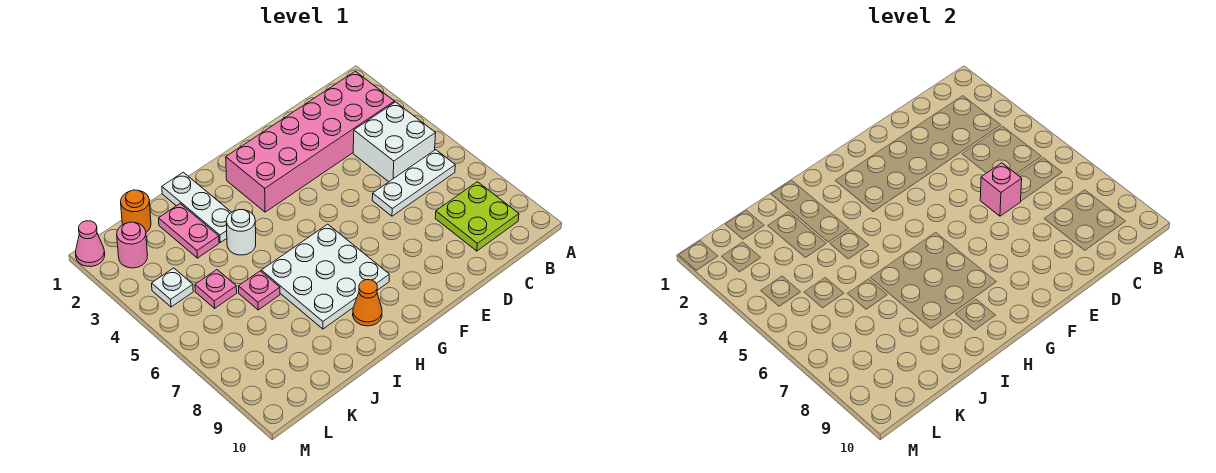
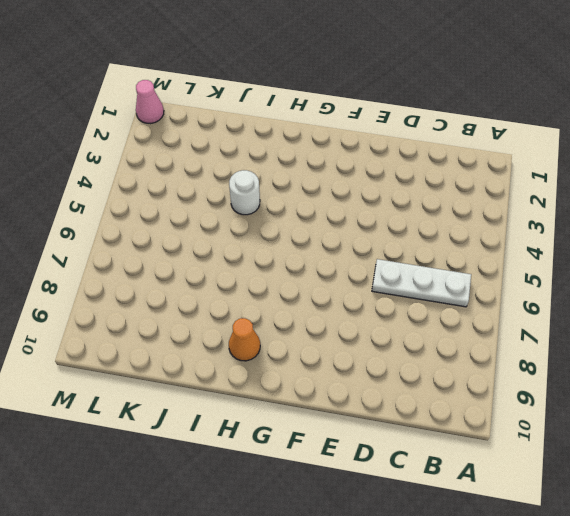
none -> pink brick B2:G3 level 1
none -> white brick B4:C5 level 1
none -> lime plate B8:C9 level 1

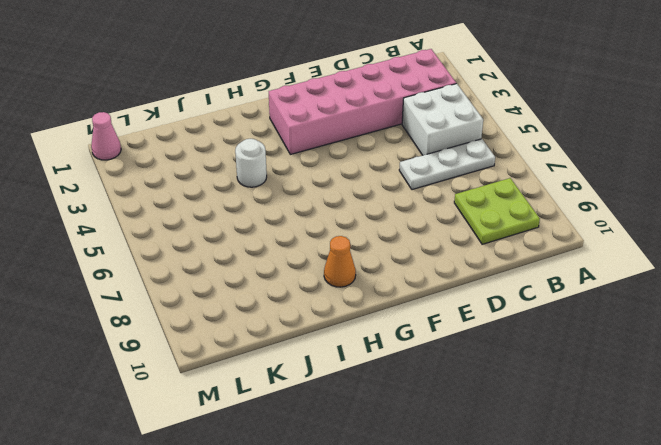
none -> white plate G6:I8 level 1
none -> white plate I1:I3 level 1
none -> pink plate J2:J3 level 1

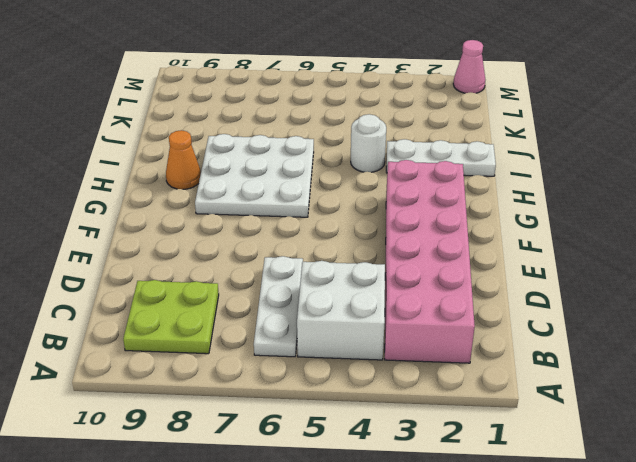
none -> pink plate J2:J3 level 1
none -> pink plate J6 level 1
none -> orange round brick K1 level 1

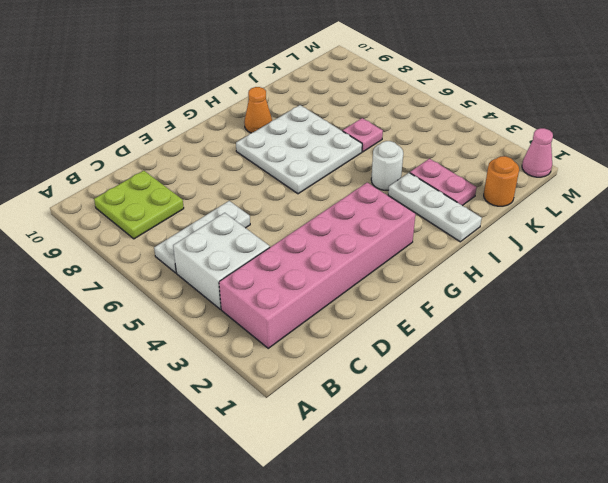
none -> pink plate K5 level 1
none -> pink round brick L2 level 1
none -> white plate L4 level 1

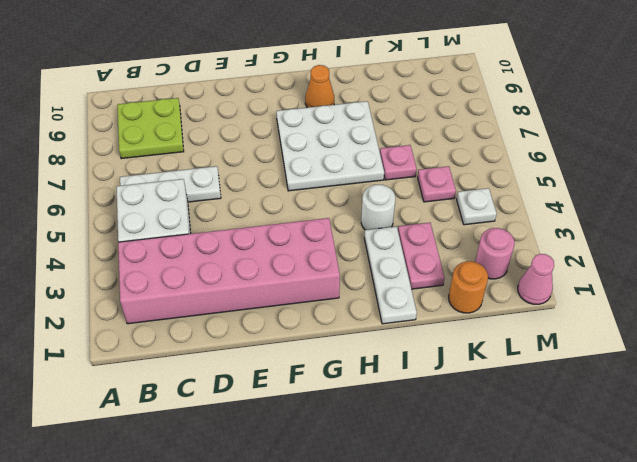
none -> pink brick D6 level 2

